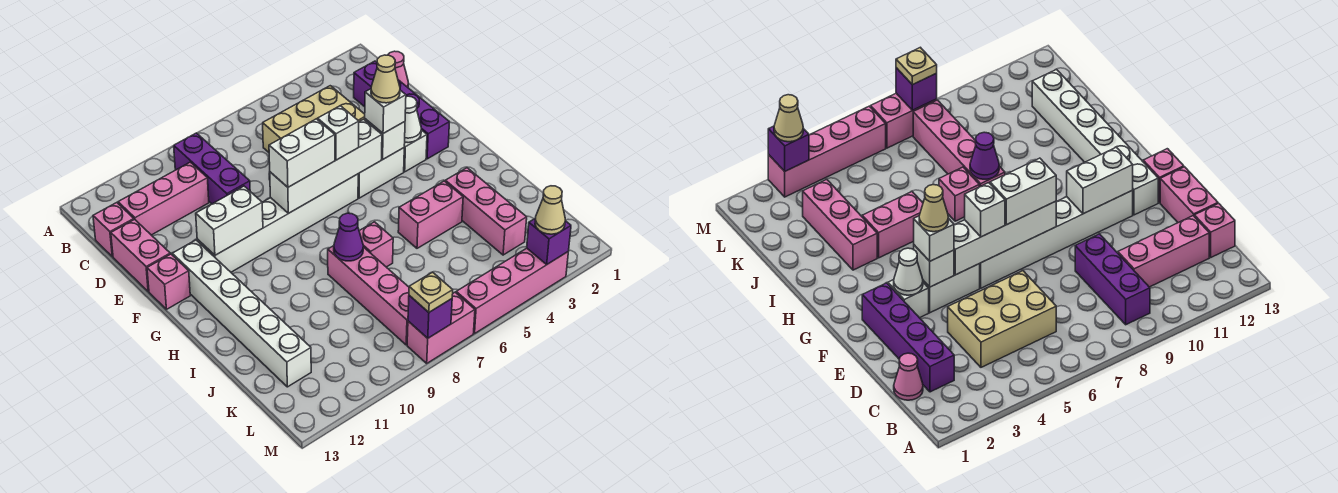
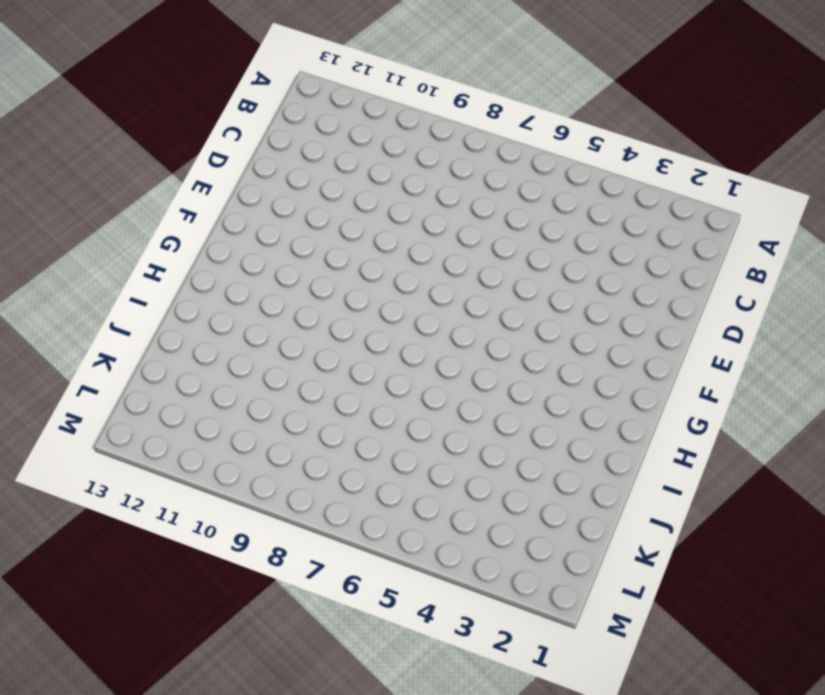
none -> purple brick B9:D9 level 1
none -> pink cone C1 level 1
none -> purple brick C2:F2 level 1
none -> tan brick C4:D6 level 1

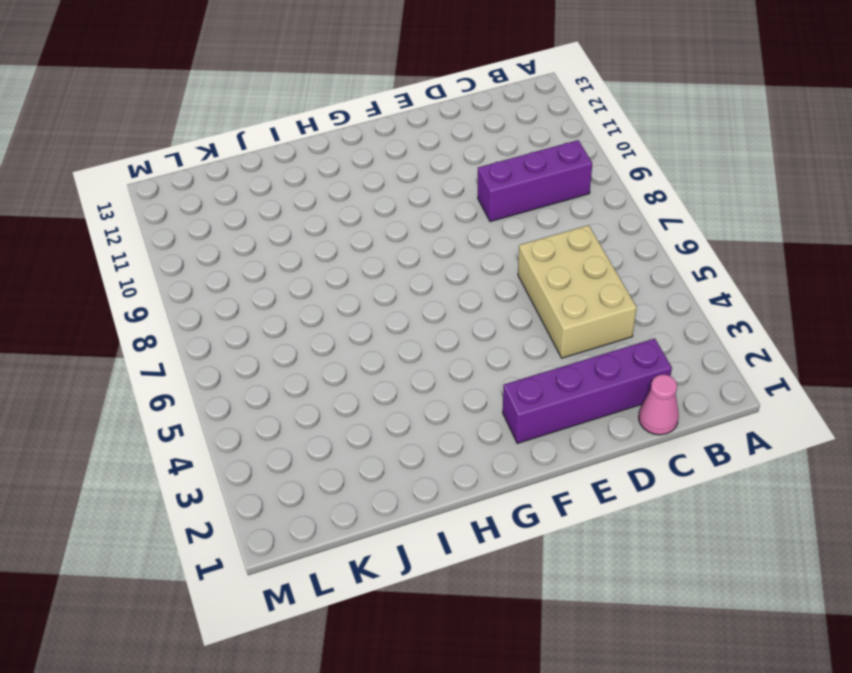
none -> pink brick C10:C12 level 1
none -> pink brick C13 level 1
none -> pink brick D13:E13 level 1
none -> white brick F3 level 1

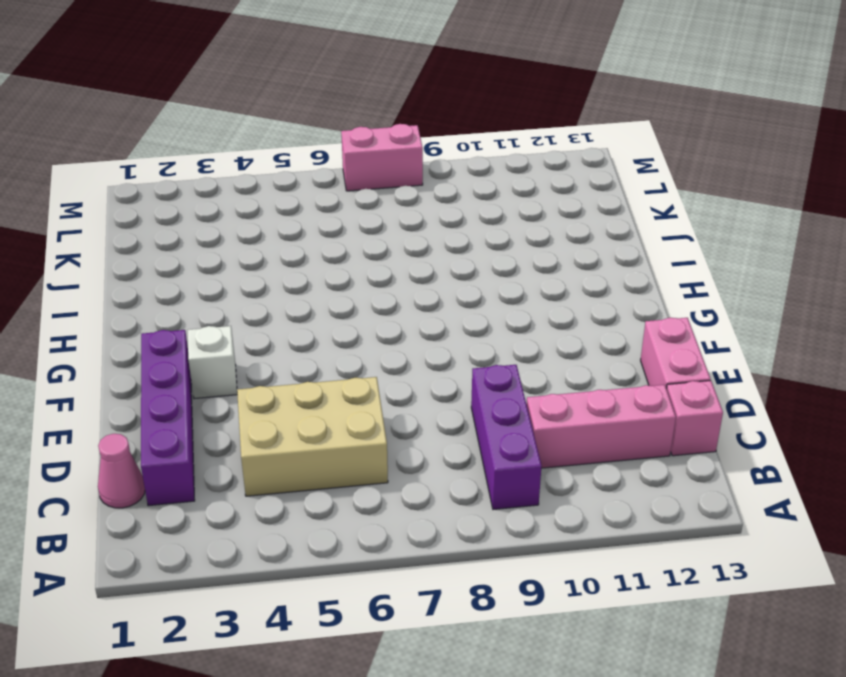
none -> white brick F4:F5 level 1
none -> white brick F6:F11 level 1
none -> white brick F12:K12 level 1
none -> pink brick F13 level 1

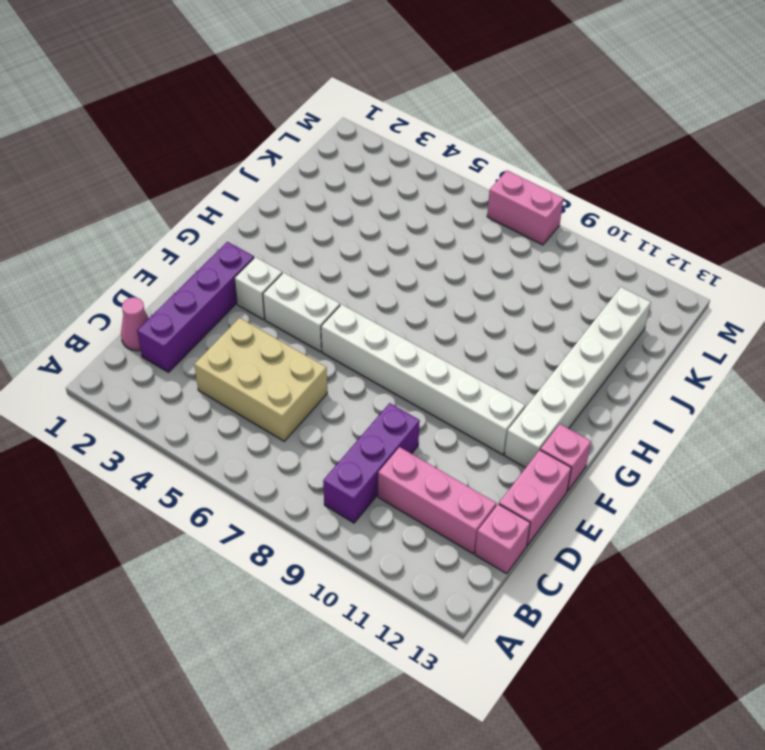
none -> pink brick I3:K3 level 1
none -> pink brick I4:I5 level 1
none -> pink brick I7 level 1
none -> pink brick I8:L8 level 1

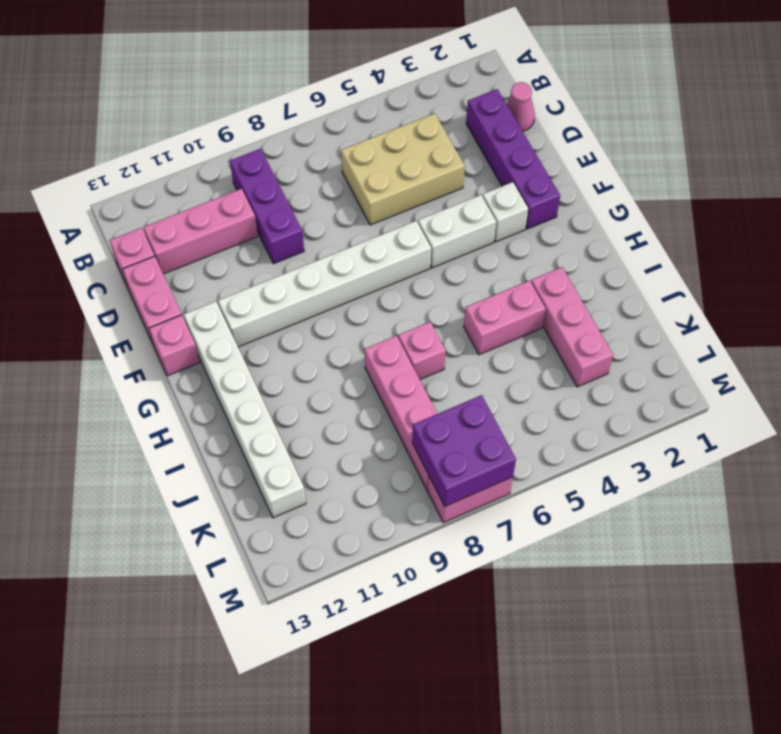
purple brick L7:M8 level 2 -> purple brick M8 level 2
none -> pink brick M3:M6 level 1
none -> white cone F3 level 2
none -> white brick F4 level 2
none -> white brick F5:F8 level 2

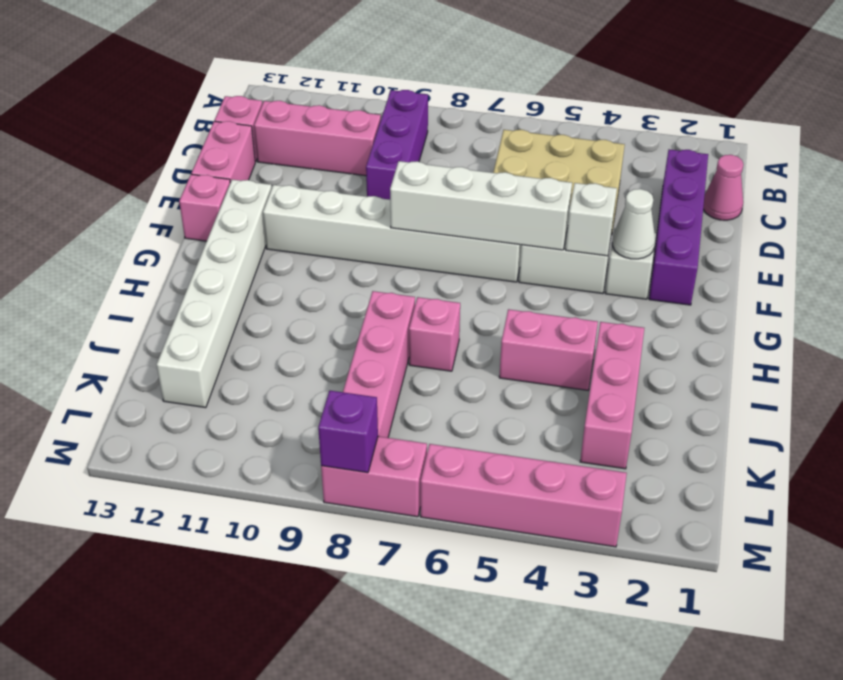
none -> white brick F10:F11 level 2
none -> purple cone I8 level 2
none -> purple brick M3 level 2
none -> white brick F4 level 3

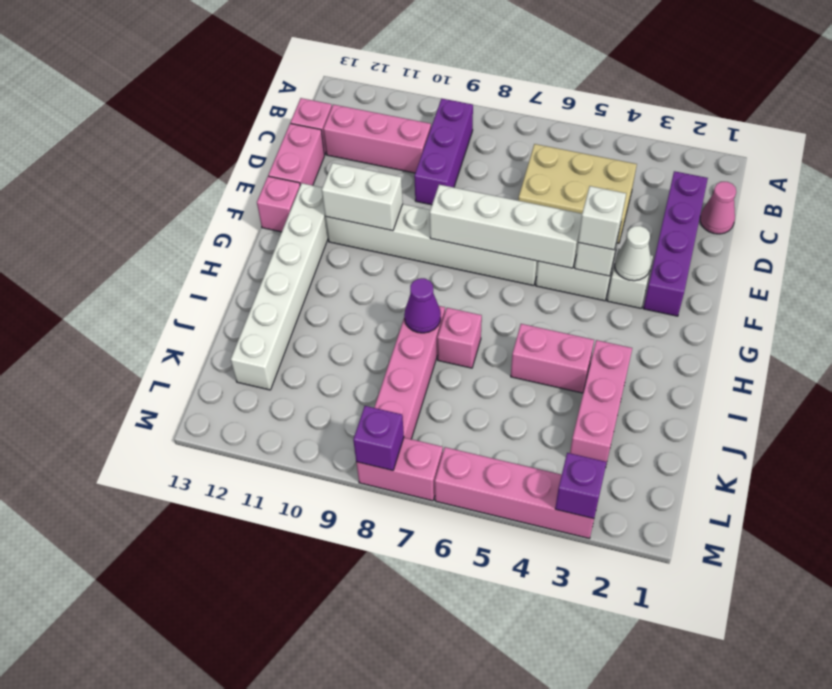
none -> white brick F6 level 3
none -> white brick F7:F8 level 3
none -> tan cone M3 level 3
none -> tan plate M8 level 3

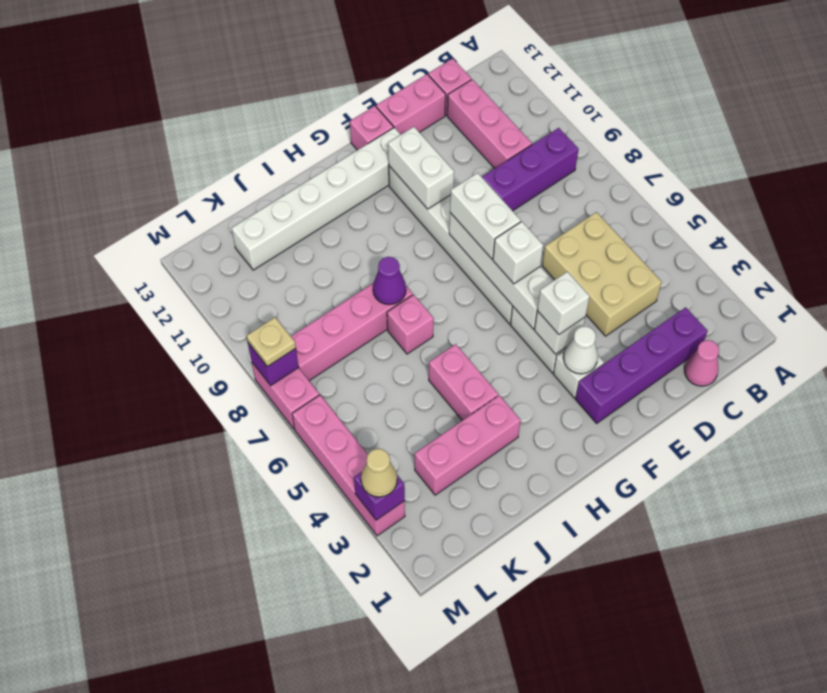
none -> tan cone F4 level 4

